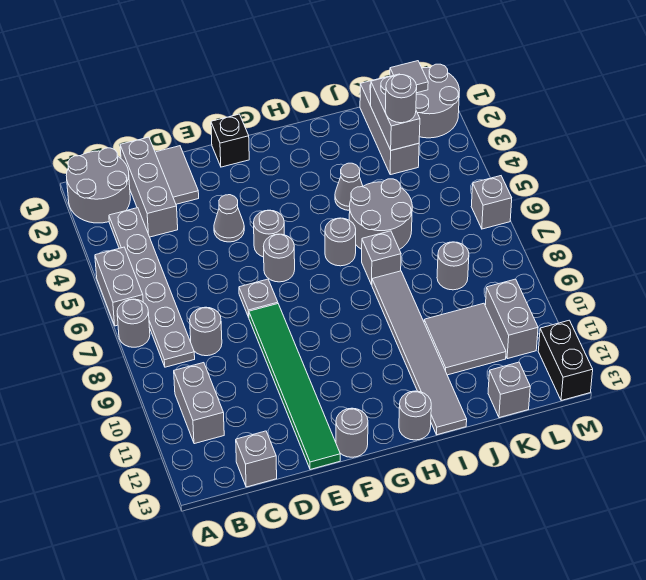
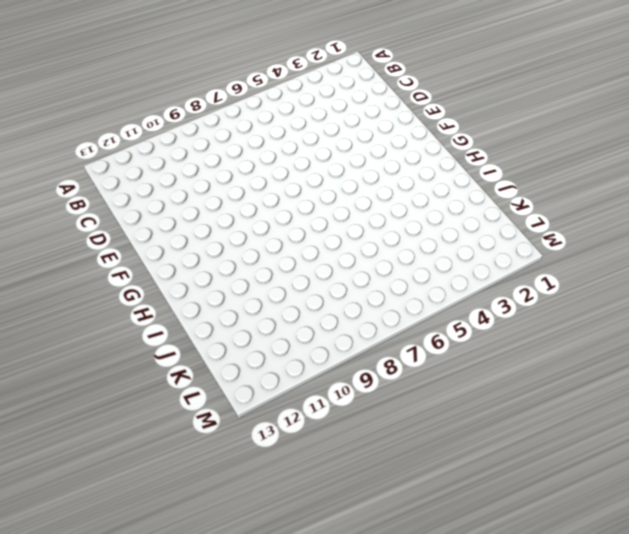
none -> grey round brick A1:B2 level 1
none -> grey brick A5:A6 level 1
none -> grey round brick A7 level 1
none -> grey plate B3:B8 level 1

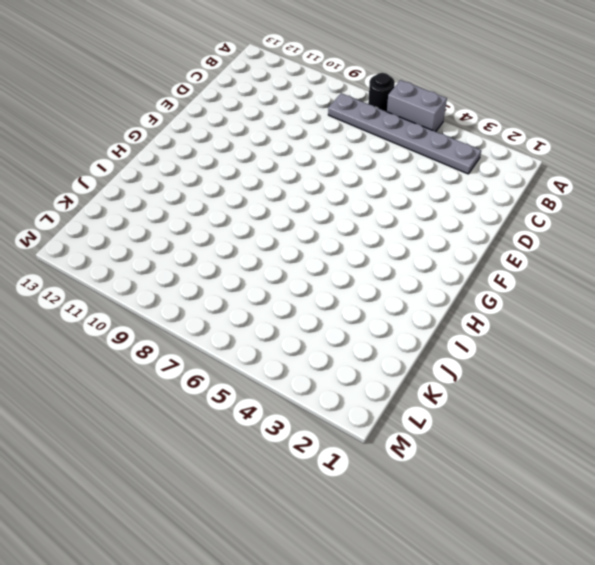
black round brick A7 level 1 -> grey round brick A7 level 1
none -> grey round brick A1:B2 level 1
none -> grey brick B10:B11 level 1
none -> grey brick C1:C3 level 1
none -> grey round brick C8 level 1

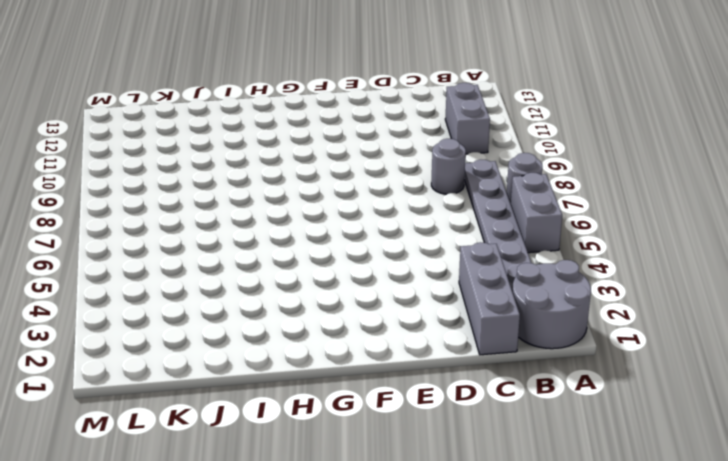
none -> grey brick C13 level 1
none -> grey tile D1:D2 level 1
none -> grey cone E4 level 1
none -> grey plate E7 level 1

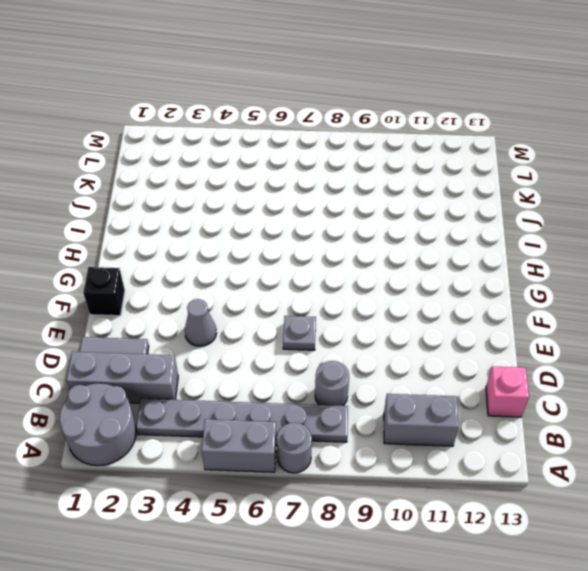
pink brick C13 level 1 -> grey brick C13 level 1
none -> green tile E8:E13 level 1
none -> grey round brick F5 level 1
none -> grey round brick F6 level 1
none -> grey round brick F13 level 1

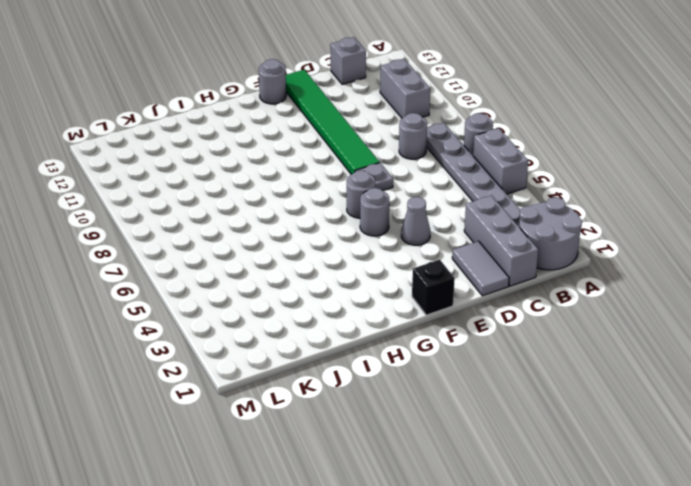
none -> grey round brick H6 level 1
none -> grey round brick H13 level 1
none -> grey cone I4 level 1
none -> grey round brick I5:J6 level 1

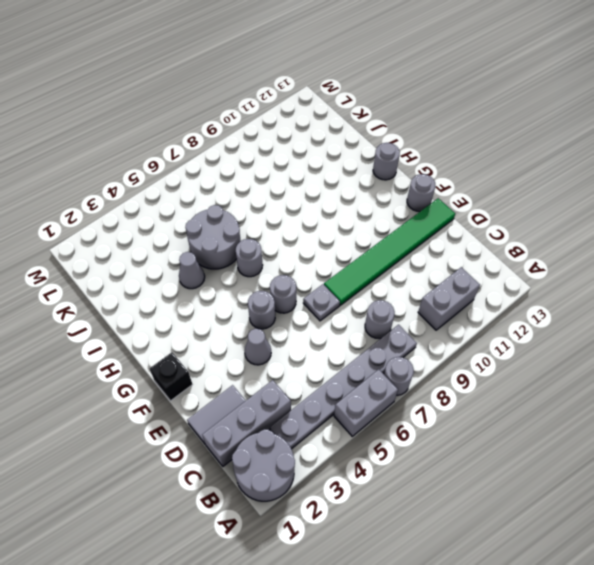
none -> grey brick C13 level 1
none -> grey brick I7 level 1
none -> grey tile I8:I13 level 1
none -> grey tile J10:K11 level 1

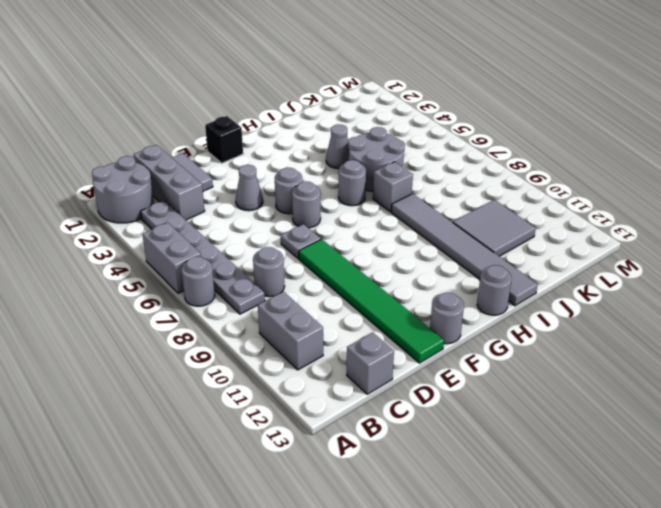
none -> grey brick K1:K3 level 1
none -> grey round brick K8 level 1
none -> grey brick K13 level 1
none -> grey round brick L1:M2 level 1

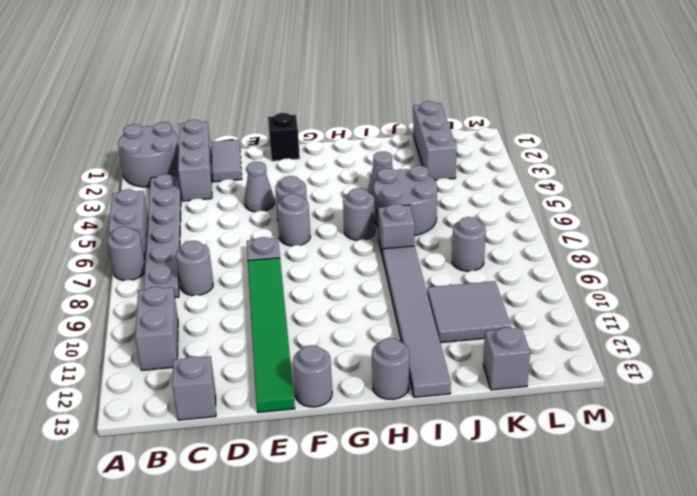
none -> grey round brick L1:M2 level 1
none -> grey brick L10:L11 level 1
none -> grey brick M6 level 1
none -> black brick M12:M13 level 1

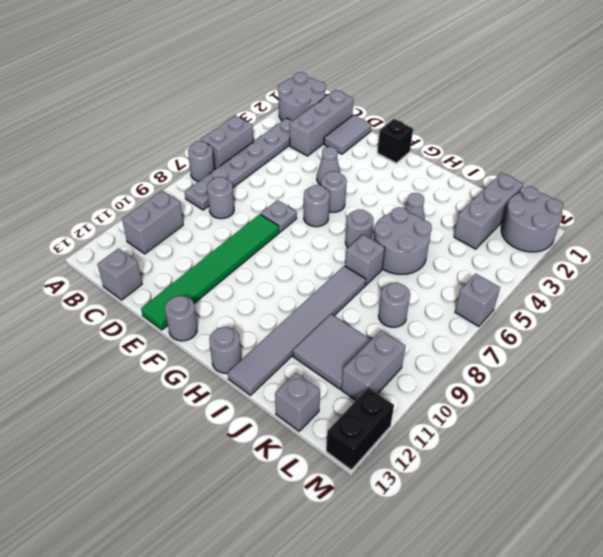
none -> grey brick K2:K3 level 2
none -> grey tile L1 level 2
none -> grey round brick K3 level 3

